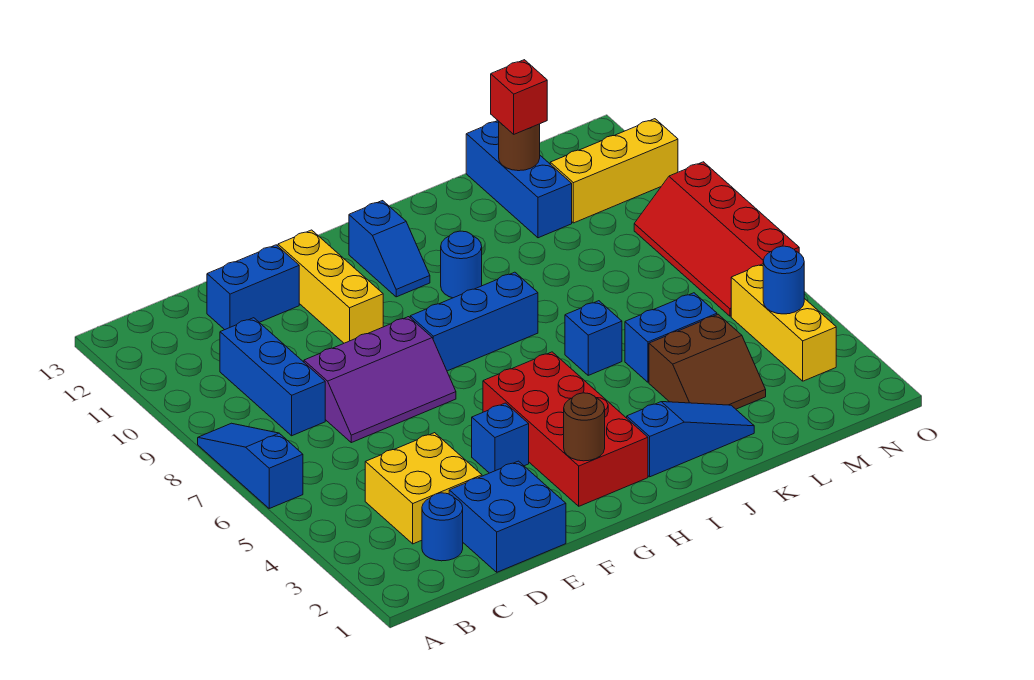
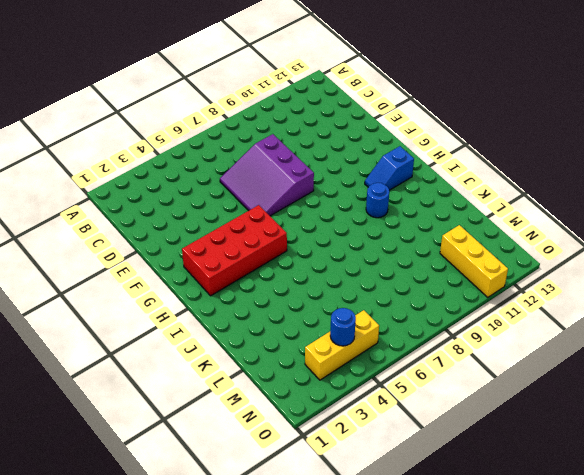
purple slope D6:F8 level 1 top 8 -> purple slope D7:F8 level 1 top 8
none -> blue slope A6:A8 level 1 top 6
none -> blue round brick C2 level 1
none -> yellow brick C3:D4 level 1

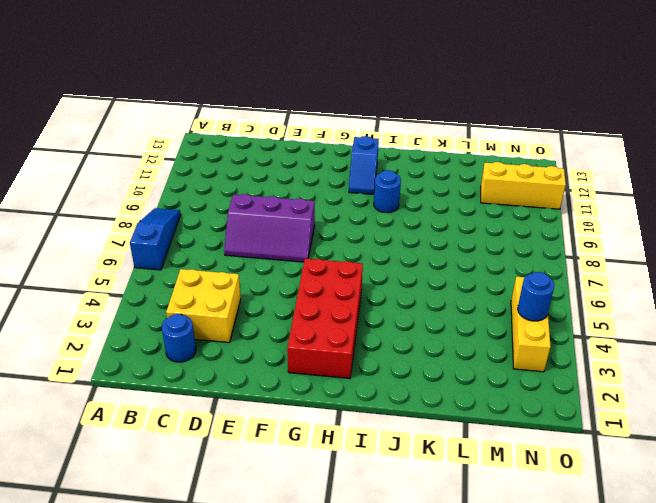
none -> blue brick C8:C10 level 1
none -> blue brick D1:E2 level 1
none -> blue brick D12:E12 level 1

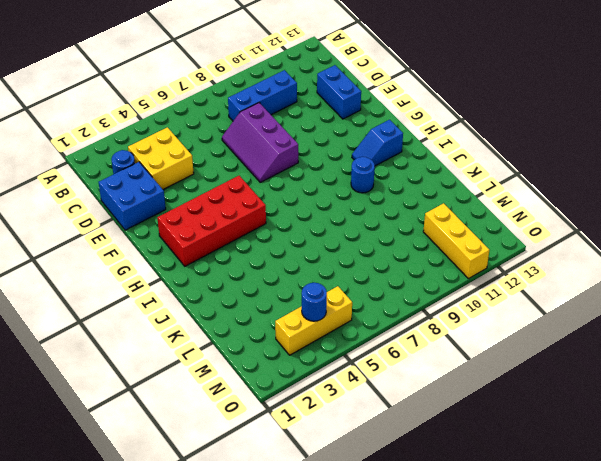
none -> blue slope A6:A8 level 1 top 6
none -> blue brick F4 level 1
none -> yellow brick F10:F12 level 1

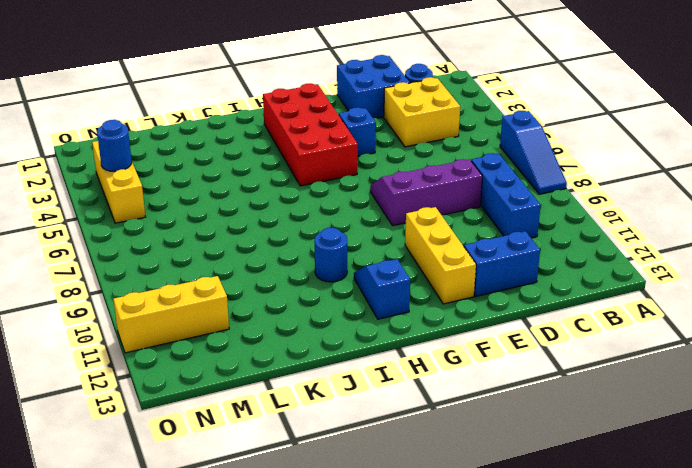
none -> blue brick G8:I8 level 1
none -> blue slope I2:K2 level 1 top I
none -> blue brick J6 level 1

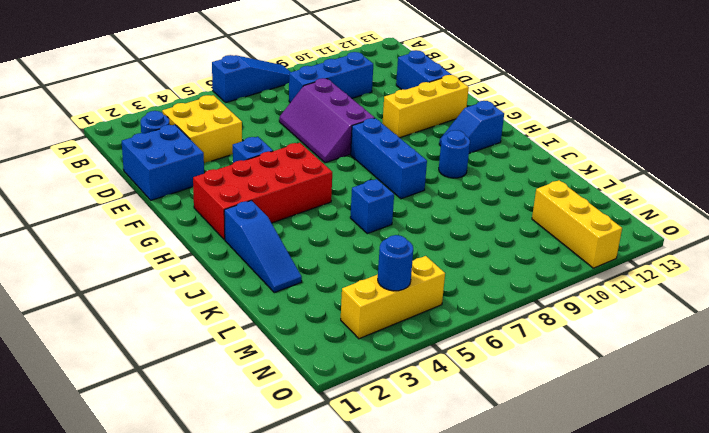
none -> brown slope K3:L4 level 1 top 4
none -> blue brick K5:L5 level 1
none -> blue brick L11:L13 level 1

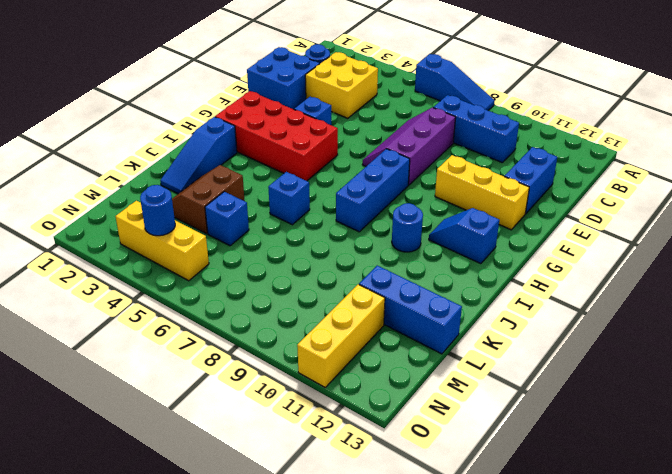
blue brick L5 level 1 -> blue brick K5:L5 level 1
none -> red slope N6:O9 level 1 top O
none -> brown round brick G2 level 2
none -> brown round brick L12 level 2

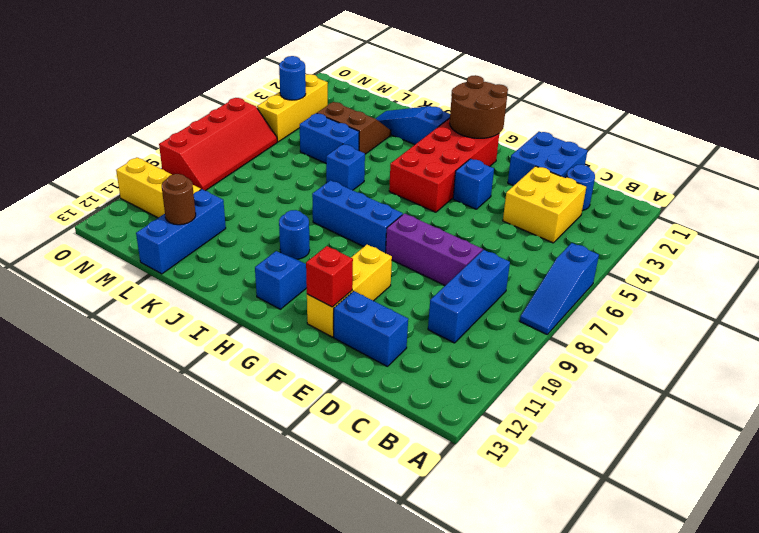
red brick F12 level 2 -> red brick L12 level 3
brown round brick G1:H2 level 2 -> brown round brick G2 level 2

